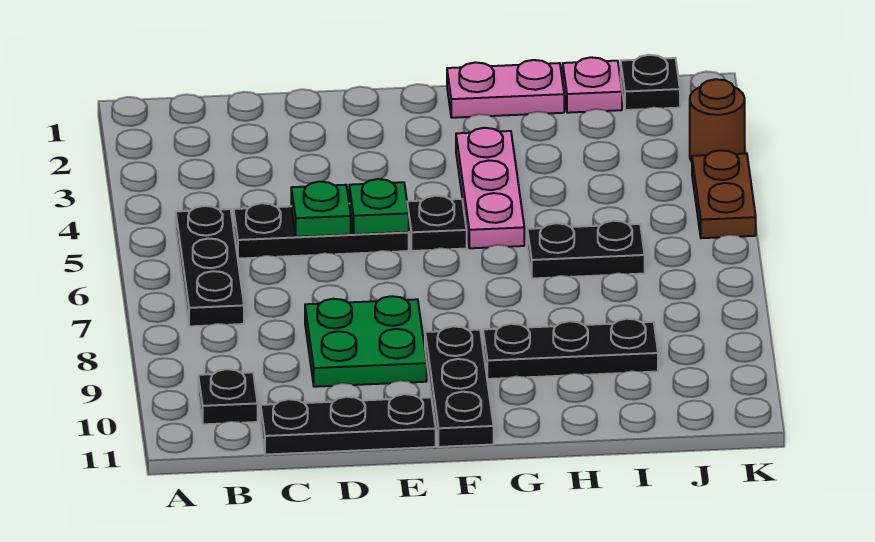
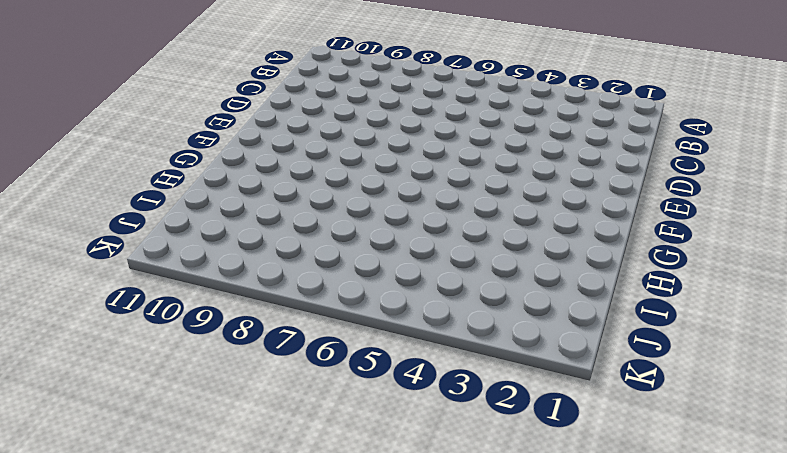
none -> black plate B5:B7 level 1
none -> black plate B10 level 1
none -> black plate C5:E5 level 1

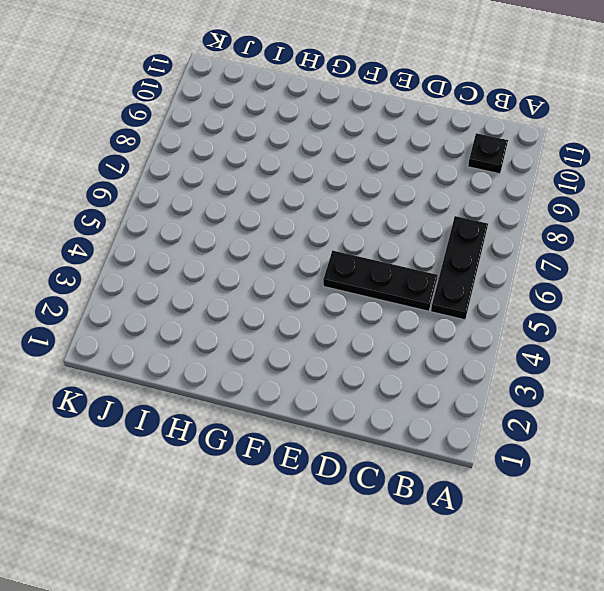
none -> black plate C11:E11 level 1
none -> green plate D8:E9 level 1
none -> black plate F5 level 1

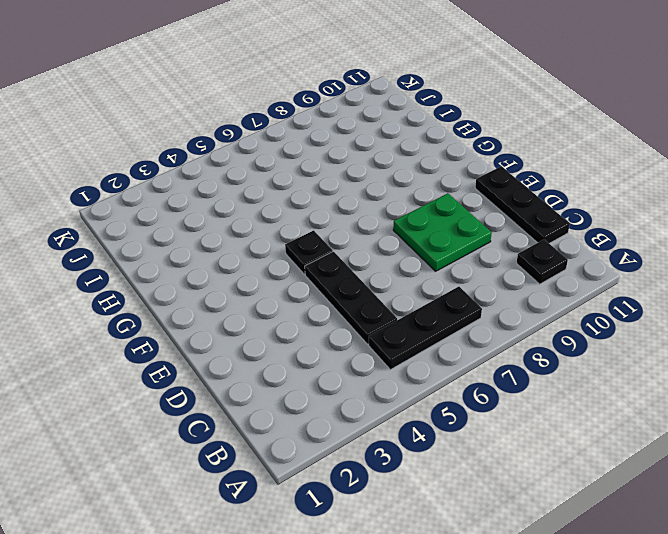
none -> black plate F9:F11 level 1
none -> pink plate G1:H1 level 1
none -> pink plate G3:G5 level 1

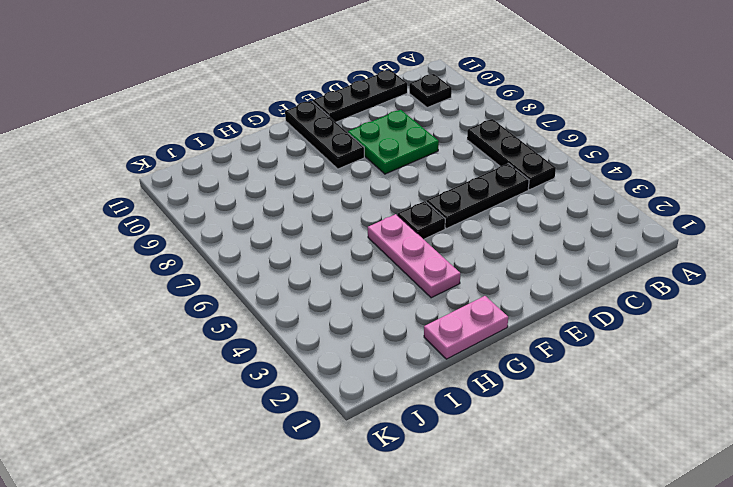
none -> black plate G9:I9 level 1
none -> black plate H6:I6 level 1
none -> pink plate I1 level 1

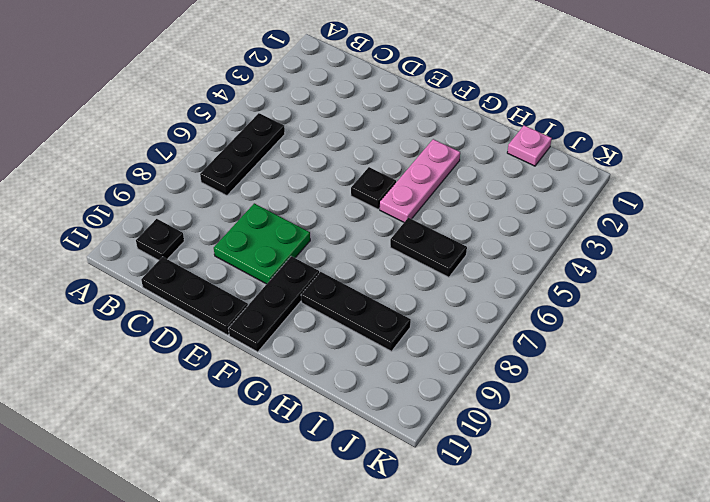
none -> black plate C5:E5 level 1
none -> pink plate G1:H1 level 1
none -> black plate J1 level 1

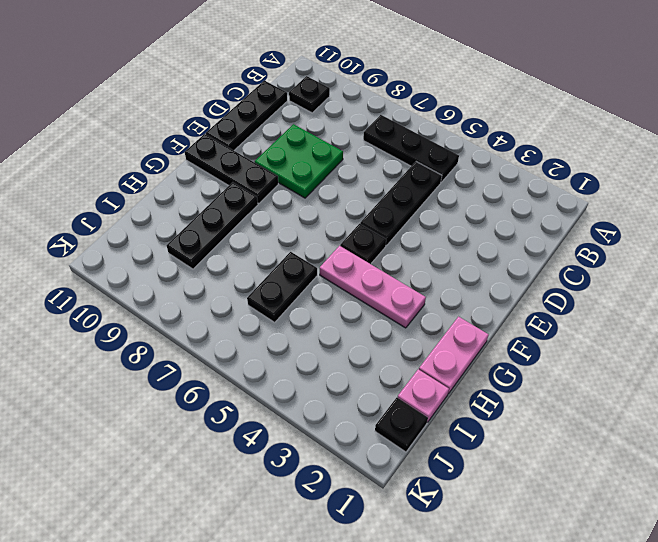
none -> brown round brick K3 level 1
none -> brown plate K4:K5 level 1
none -> green plate D5 level 2

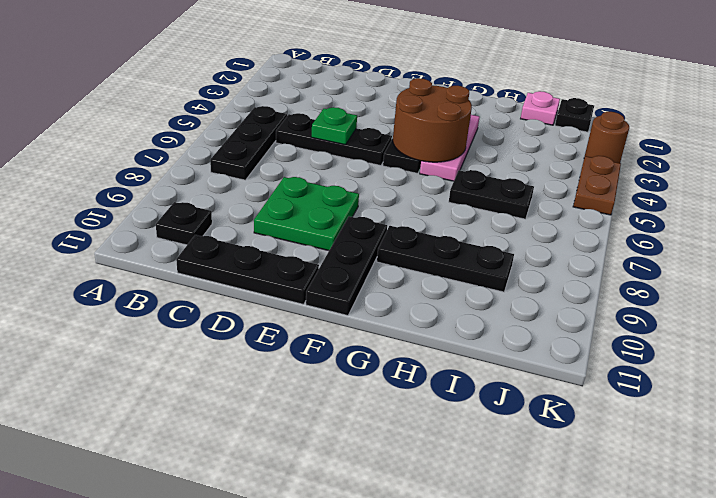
brown round brick F4:G5 level 2 -> none
none -> pink plate G1:H1 level 1
none -> green plate E5 level 2

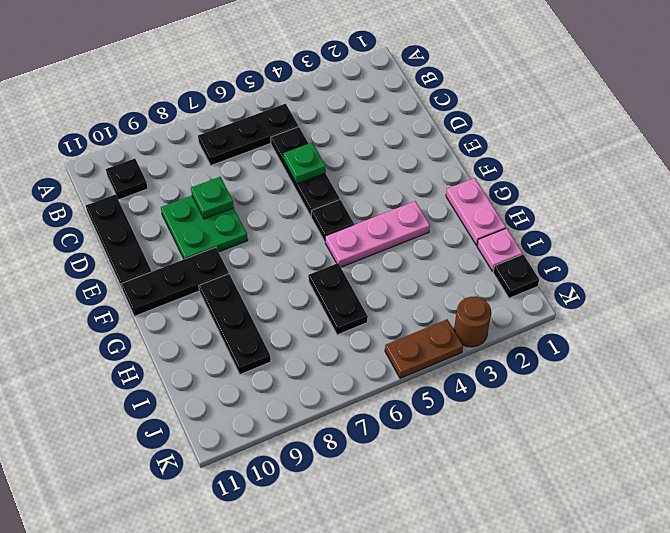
green plate D8 level 2 -> green plate E5 level 2

